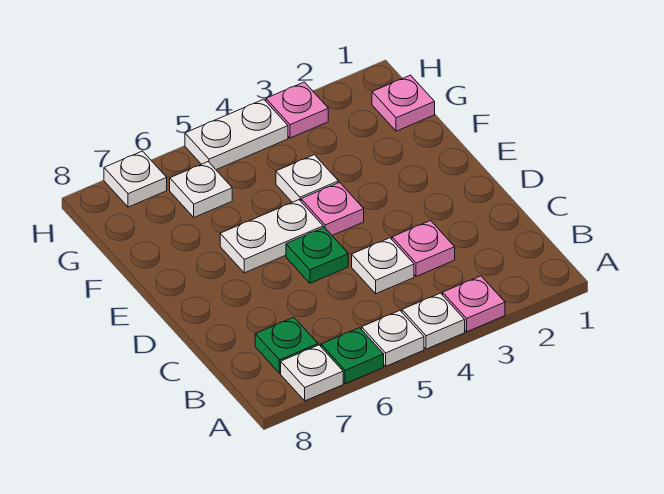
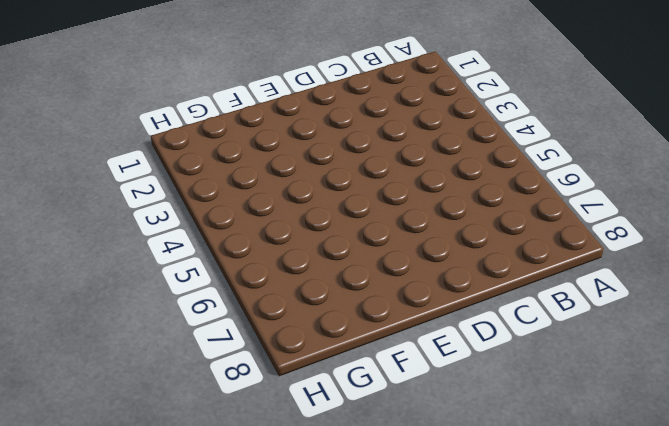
none -> pink plate A3 level 1
none -> white plate A4 level 1
none -> white plate A5 level 1

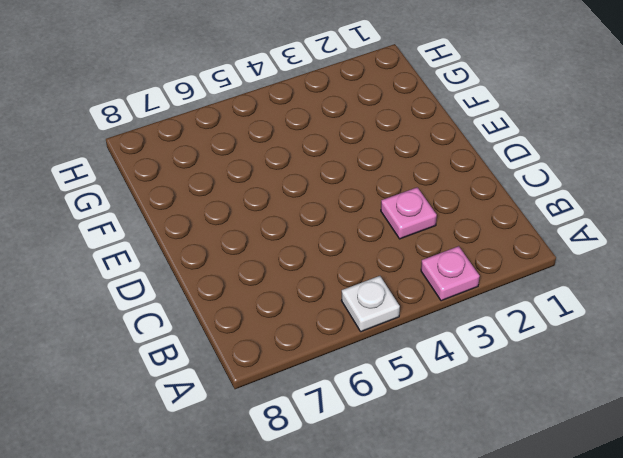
none -> white plate A4 level 1
none -> green plate A6 level 1
none -> white plate A7 level 1

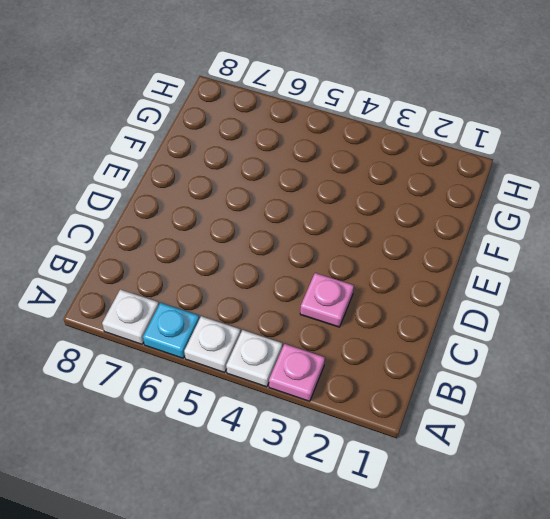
cyan plate A6 level 1 -> green plate A6 level 1
none -> green plate B7 level 1
none -> white plate C4 level 1
none -> green plate D5 level 1

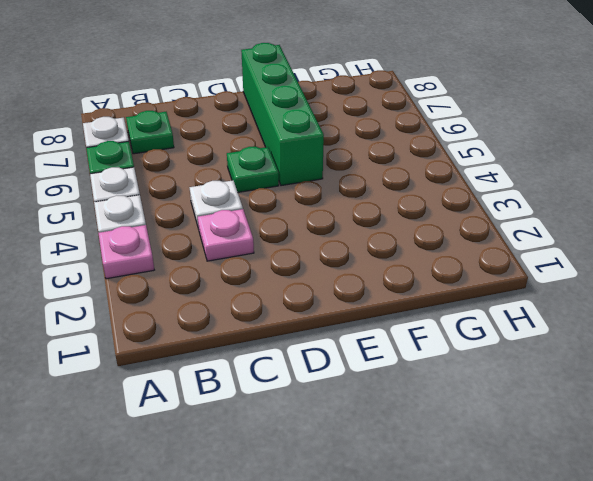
green brick E5:E8 level 1 -> white plate E5:E6 level 1
none -> pink plate E4 level 1
none -> white plate F4 level 1
none -> pink plate G1 level 1

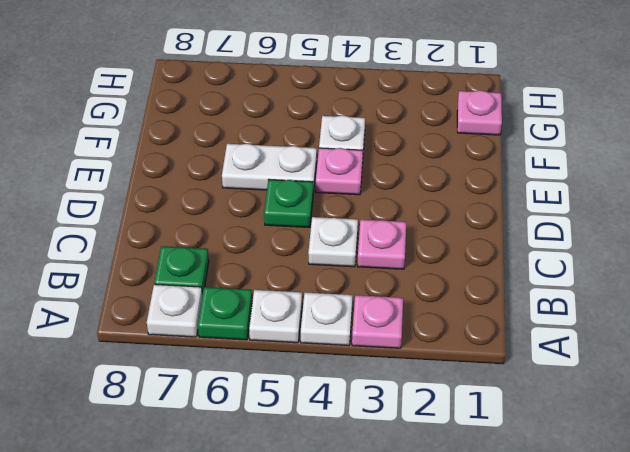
none -> white plate G6 level 1
none -> pink plate H3 level 1
none -> white plate H4:H5 level 1

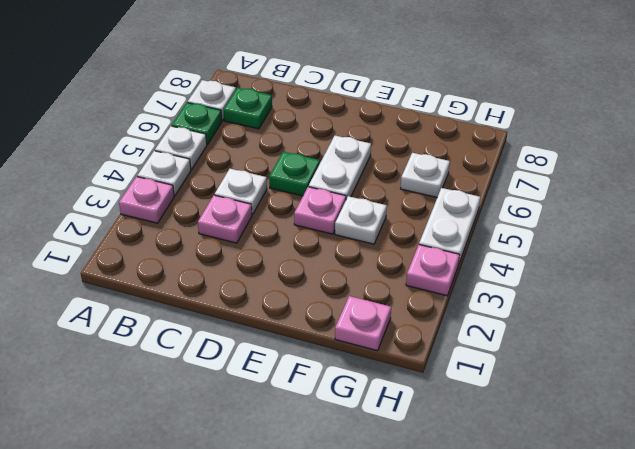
none -> white plate H7 level 1

